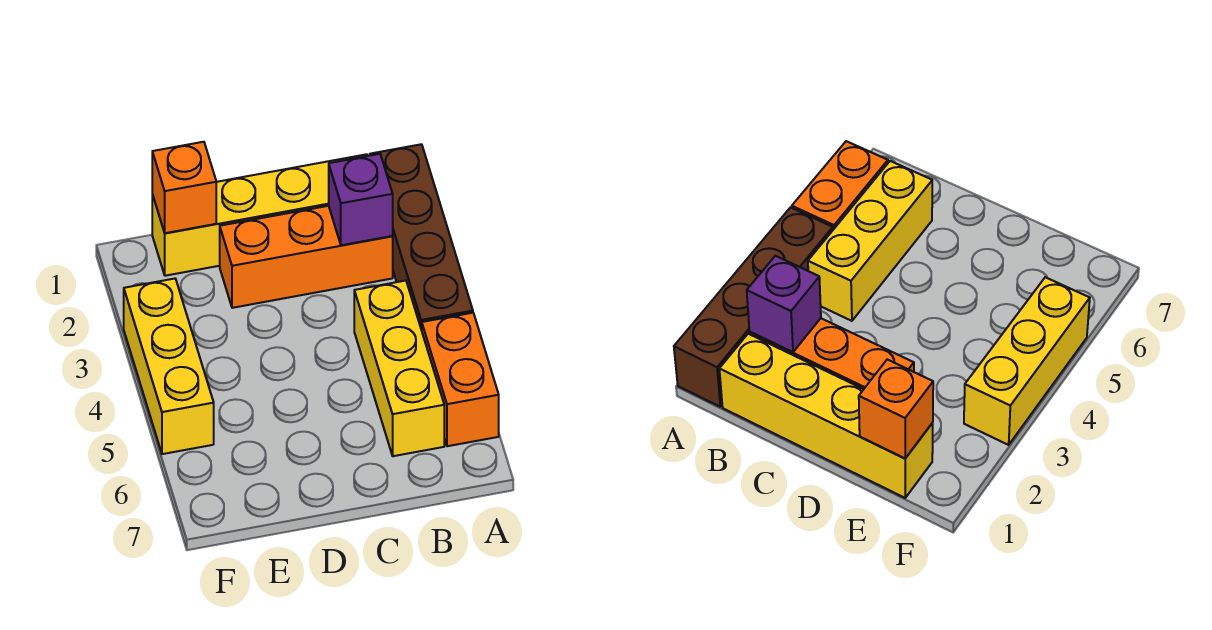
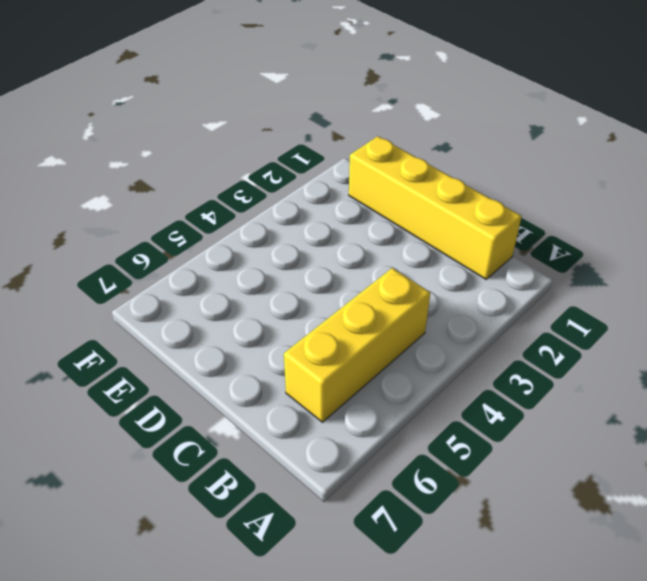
none -> brown brick A1:A4 level 1
none -> orange brick A5:A6 level 1

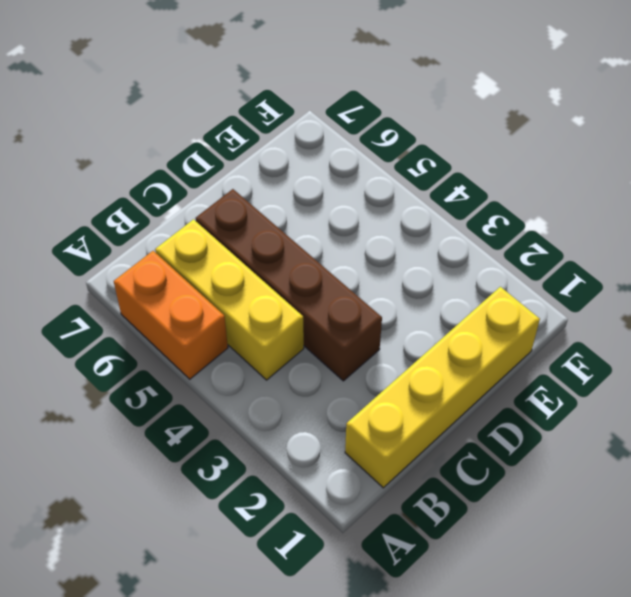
brown brick C3:C6 level 1 -> brown brick A1:A4 level 1
none -> orange brick B2:D2 level 1
none -> yellow brick F3:F5 level 1

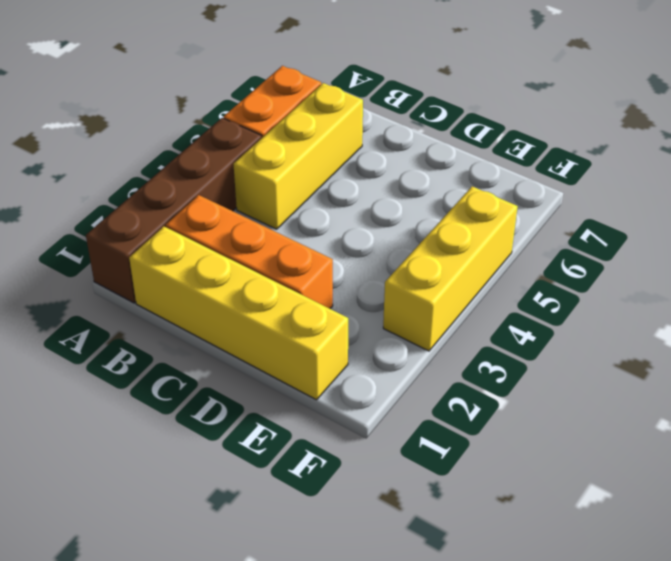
none -> purple brick B2 level 2
none -> orange brick E1 level 2

